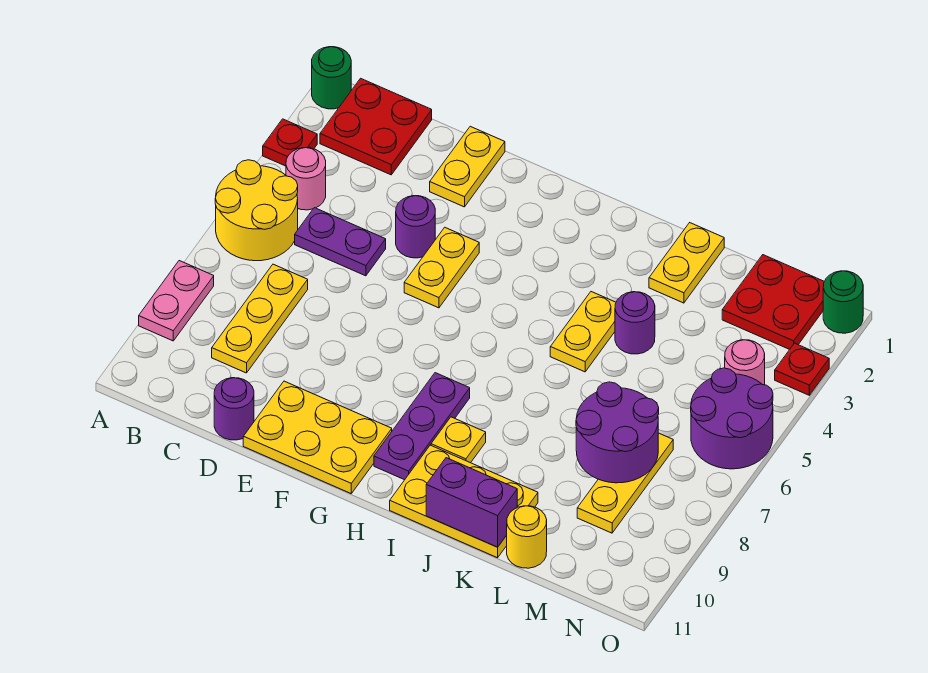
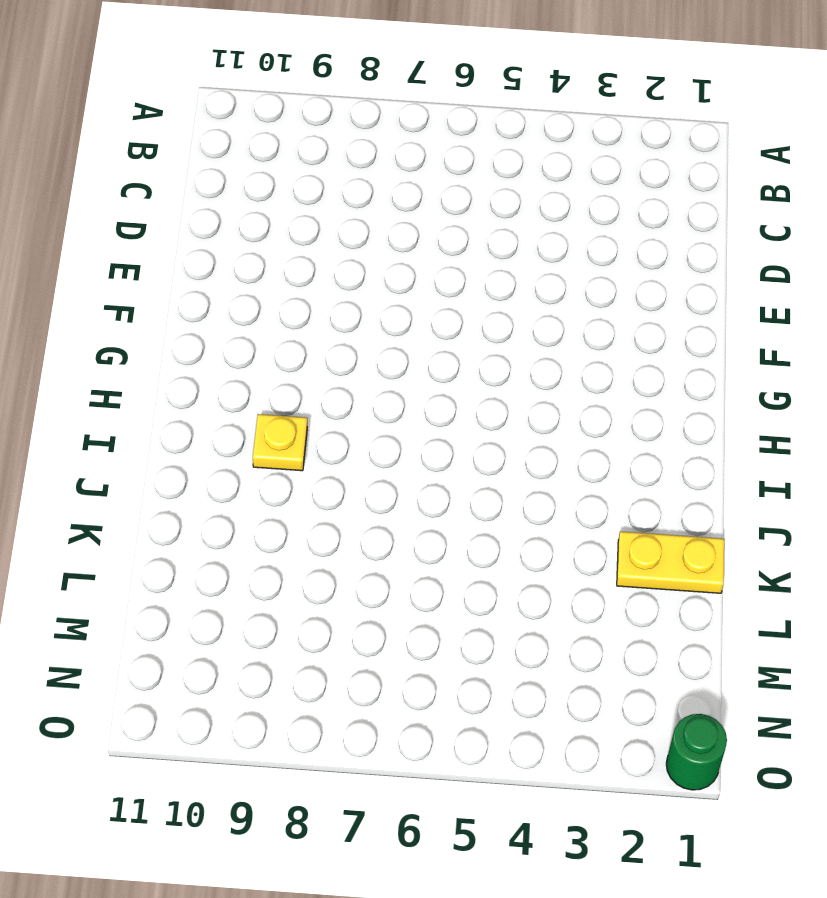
none -> green round brick A1 level 1
none -> red plate A3 level 1
none -> yellow round brick A5:B6 level 1

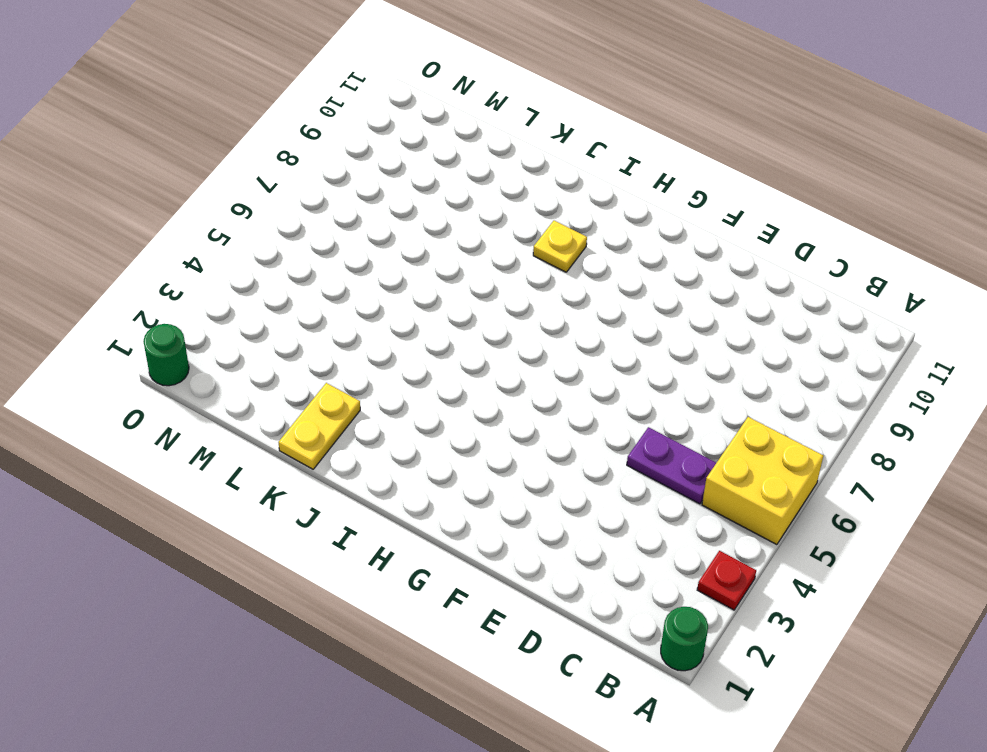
yellow brick A5:B6 level 1 -> yellow round brick A5:B6 level 1
none -> pink plate A8:A9 level 1
none -> red plate B1:C2 level 1
none -> pink round brick B4 level 1

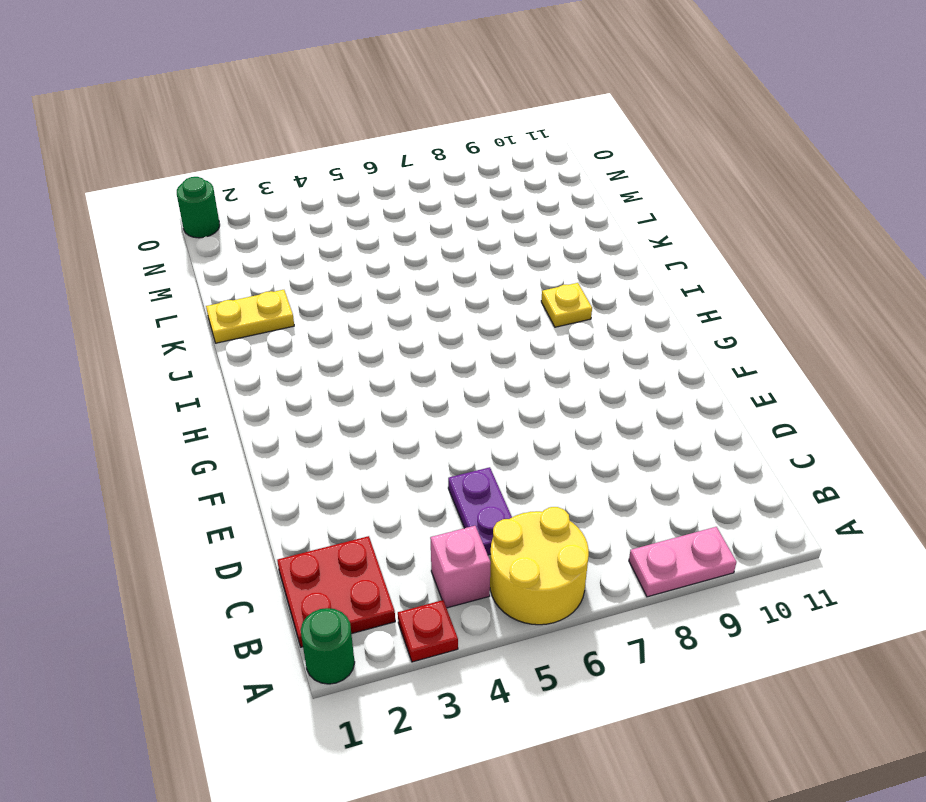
pink brick B4 level 1 -> pink round brick B4 level 1
none -> yellow plate C7:C9 level 1
none -> purple round brick D11 level 1
none -> yellow plate E1:E2 level 1

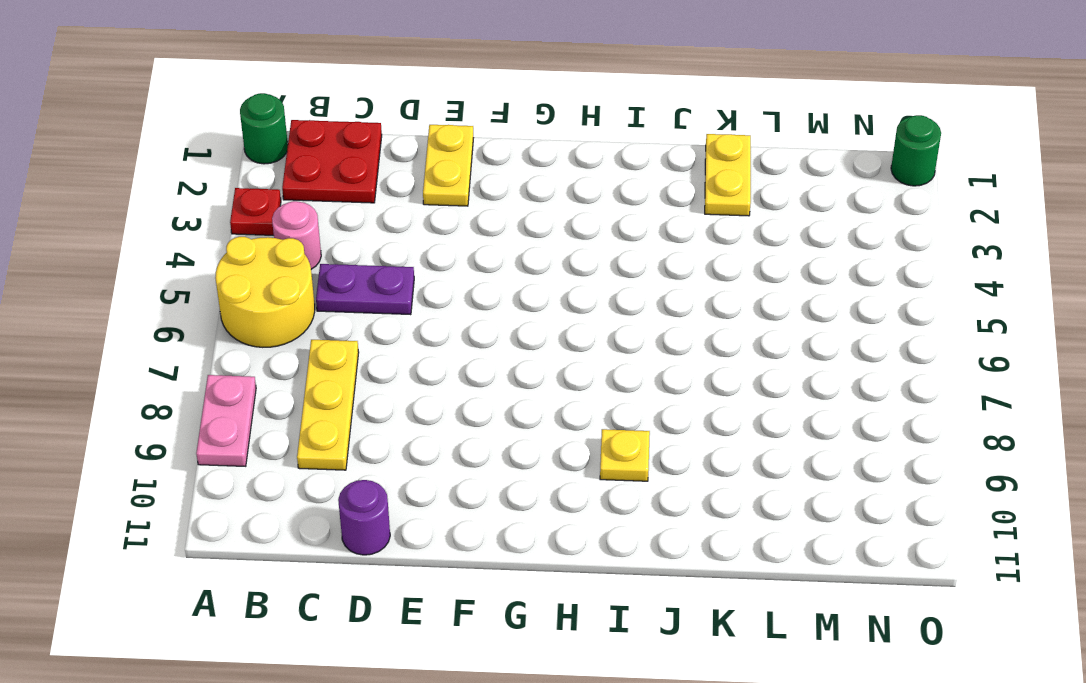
none -> purple round brick E4 level 1
none -> yellow plate E10:G11 level 1
none -> yellow plate F4:F5 level 1

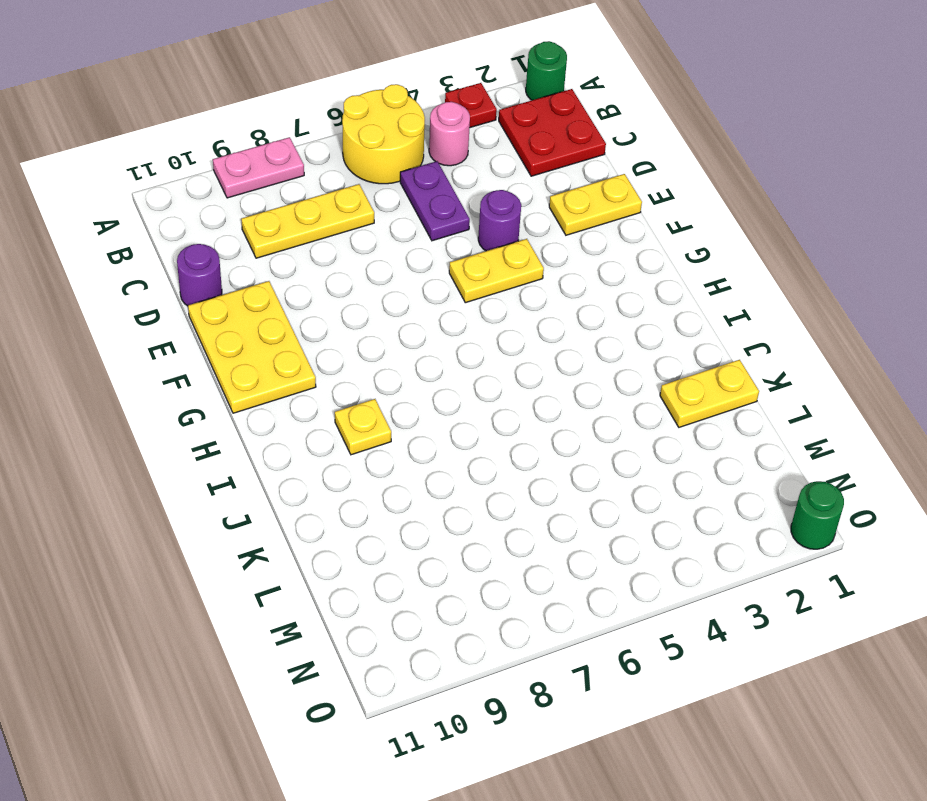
none -> purple plate H8:H10 level 1
none -> yellow plate I10:K11 level 1
none -> yellow plate J4:J5 level 1

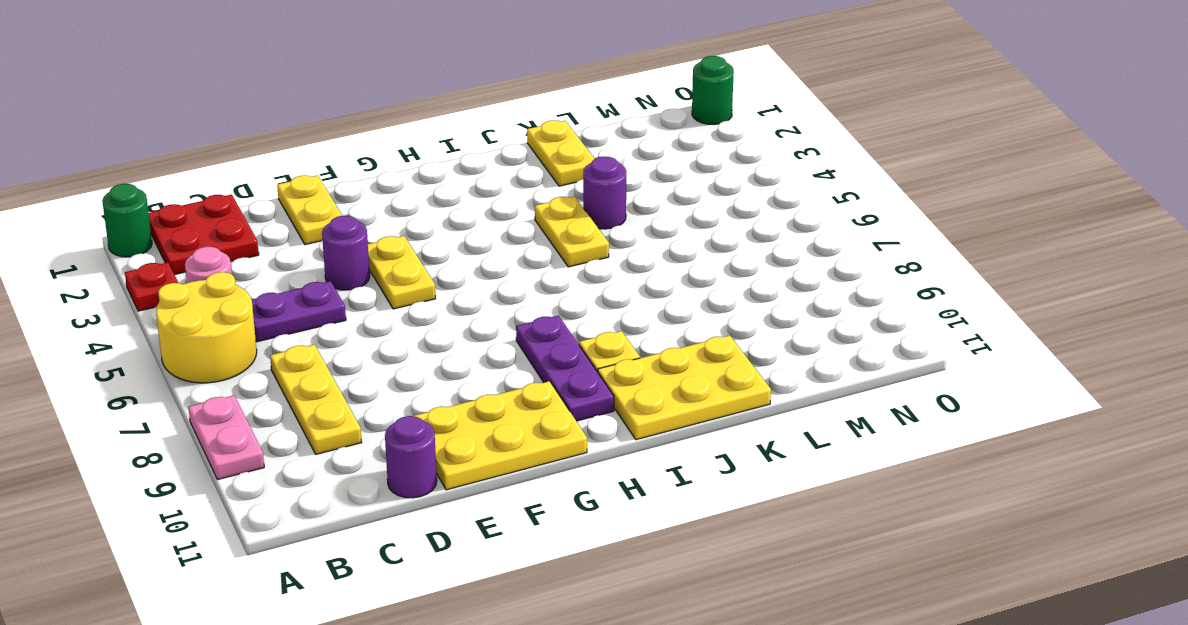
none -> yellow round brick L11 level 1
none -> red plate M1:N2 level 1
none -> yellow plate M7:M9 level 1

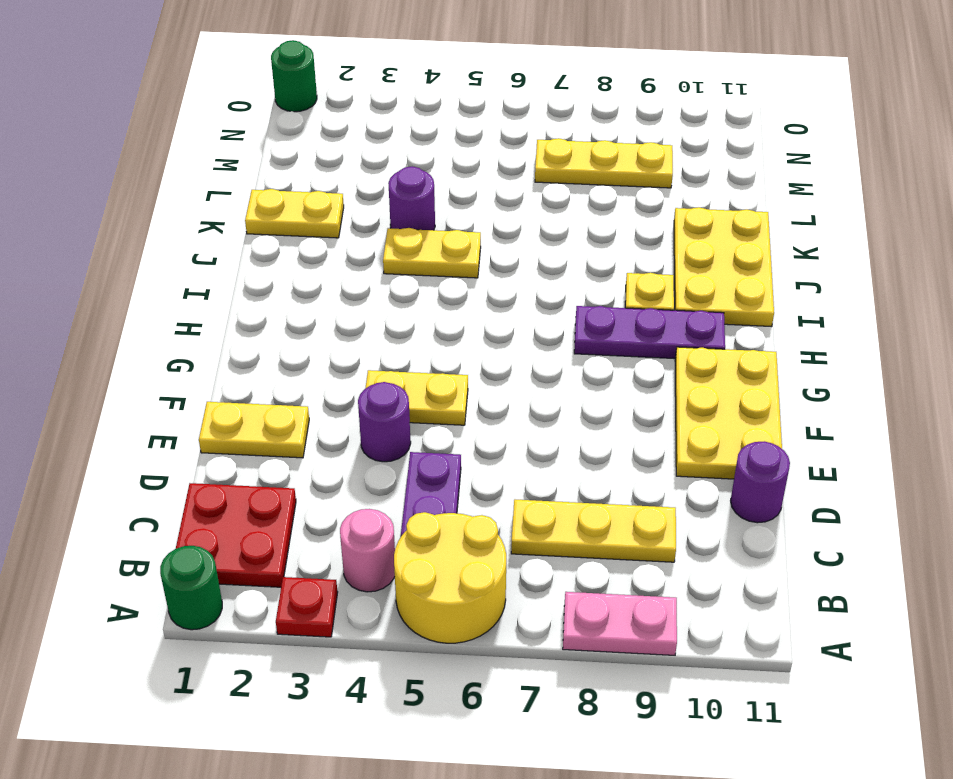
none -> yellow round brick L11 level 1
none -> red plate M1:N2 level 1
none -> pink round brick N4 level 1

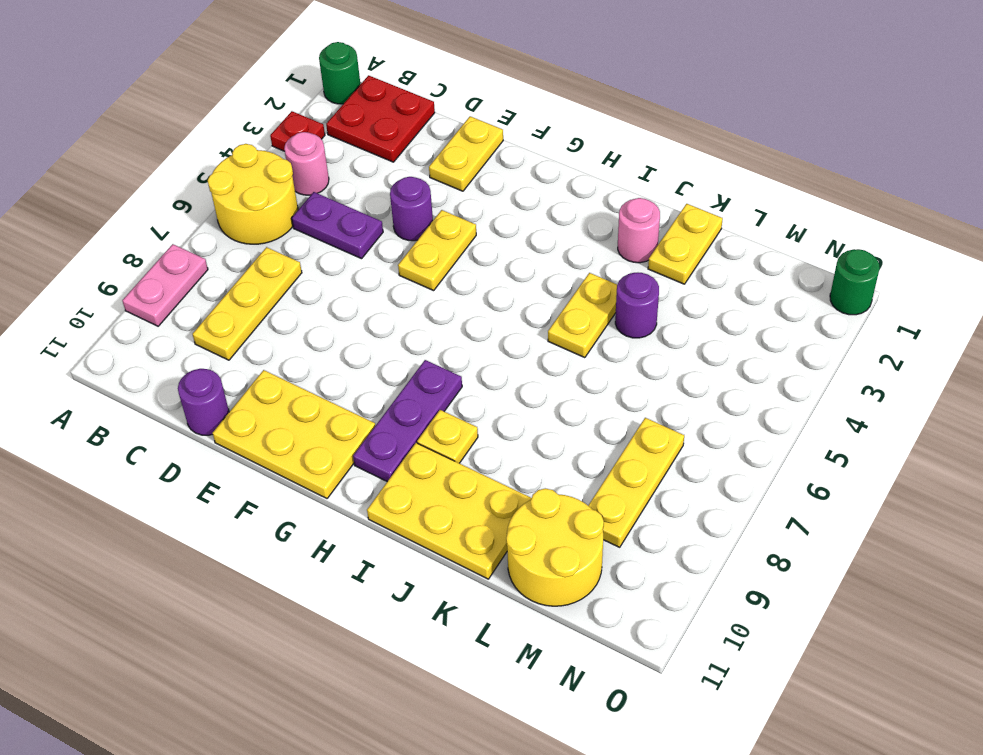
pink round brick J2 level 1 -> pink round brick N4 level 1
yellow round brick L10:M11 level 1 -> yellow round brick L11 level 1
none -> red plate M1:N2 level 1
none -> purple round brick N5:O6 level 1
none -> red plate O3 level 1

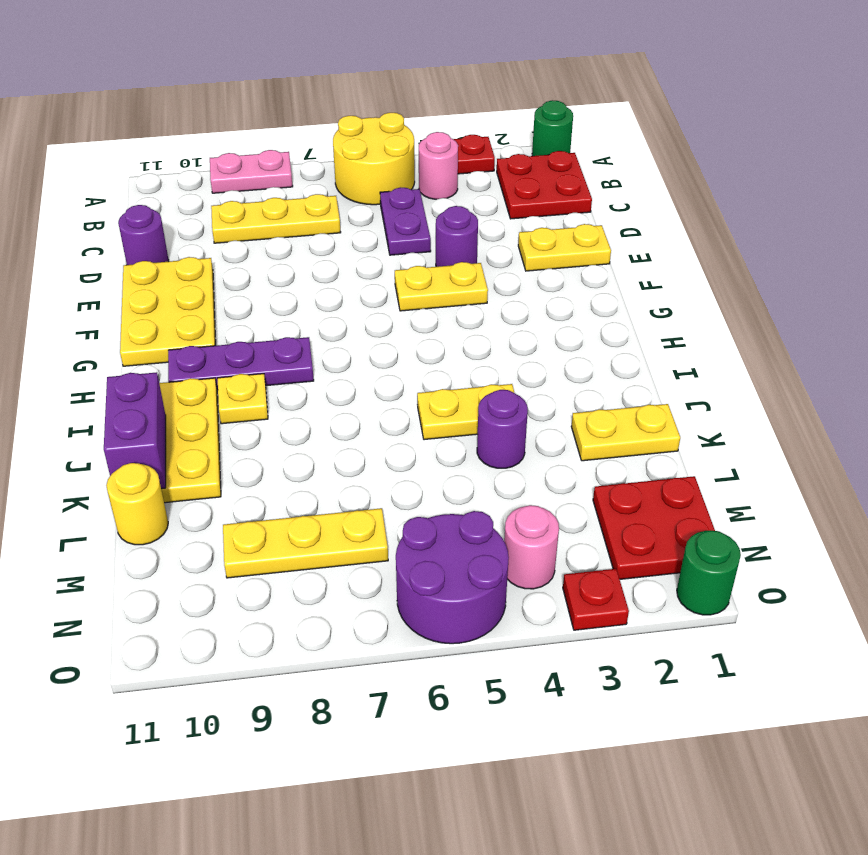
none -> purple round brick L7:M8 level 2

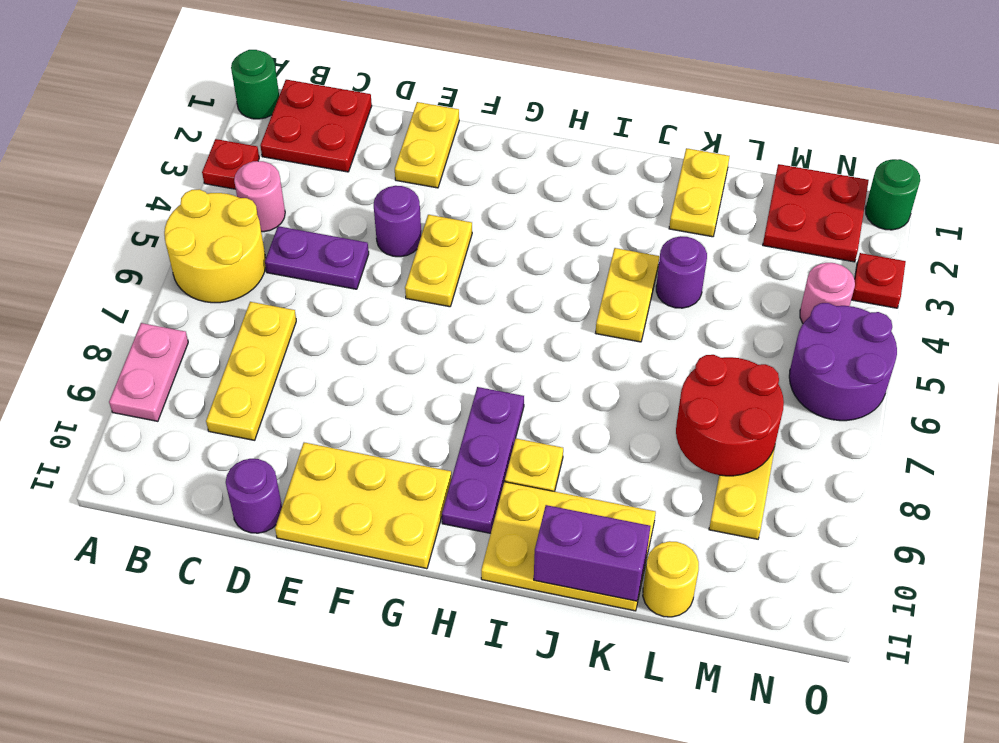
red round brick L7:M8 level 2 -> purple round brick L7:M8 level 2

